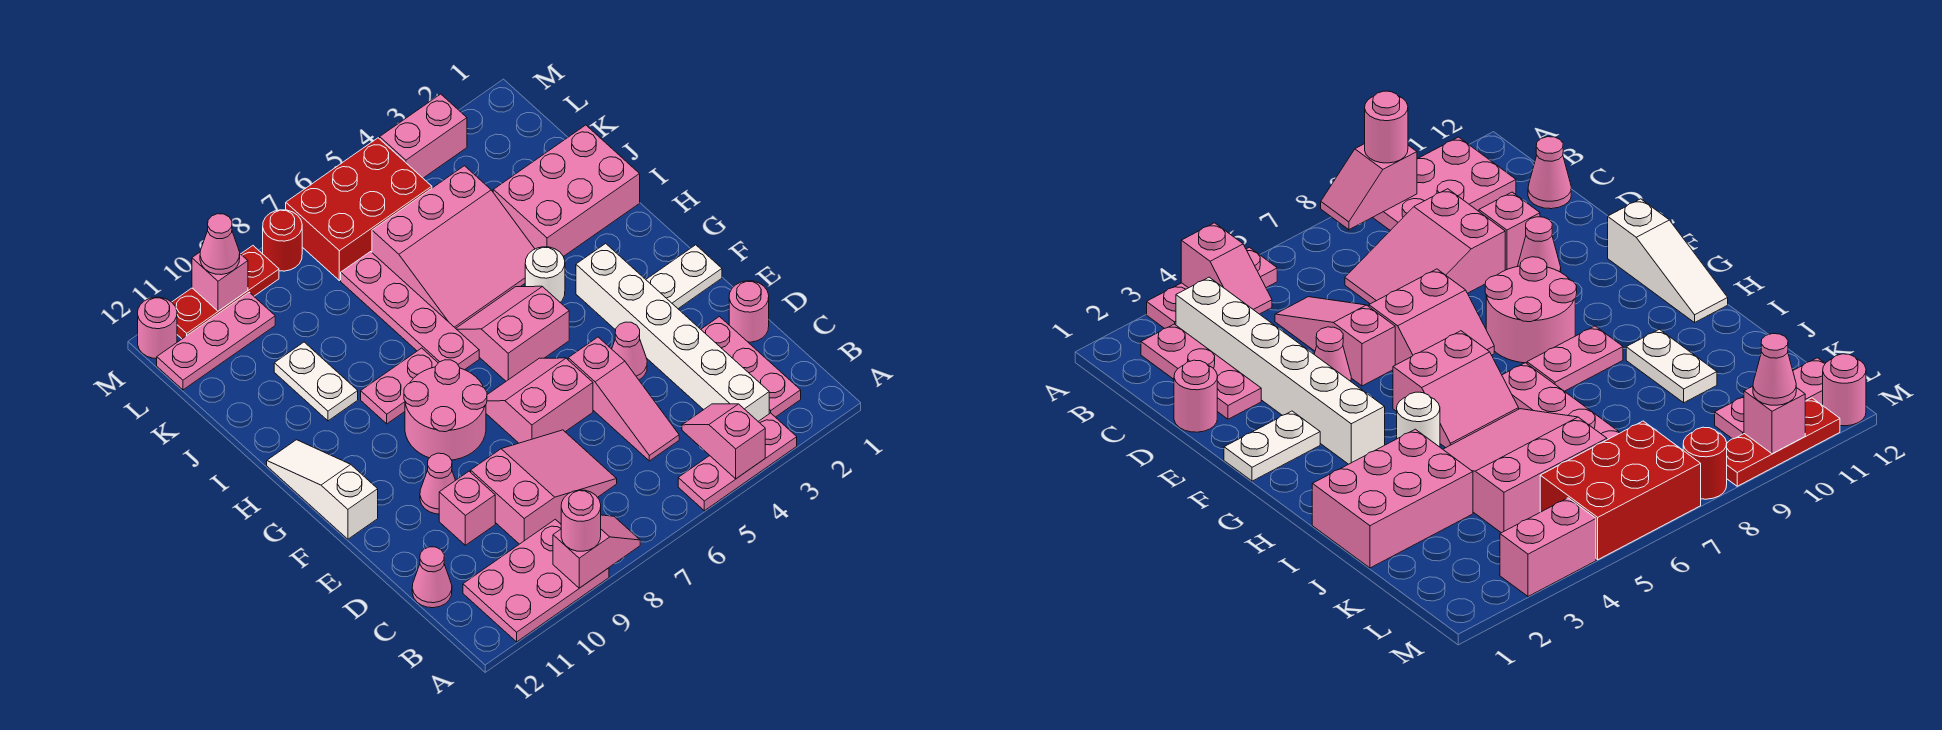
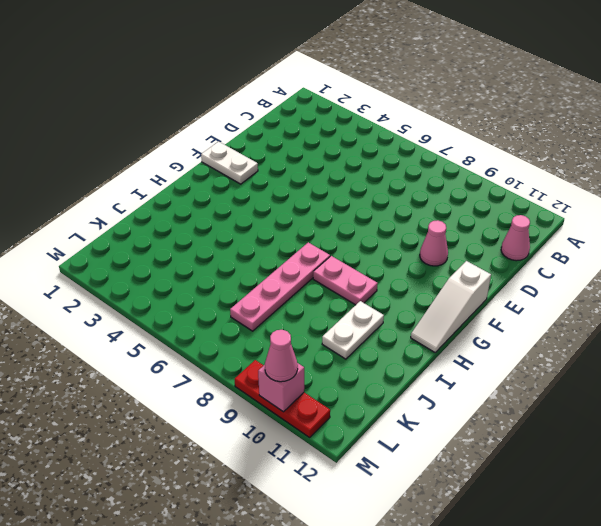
none -> pink plate A3:A5 level 1
none -> pink plate A9:B11 level 1
none -> pink plate B2:D2 level 1
none -> white brick B3:G3 level 1

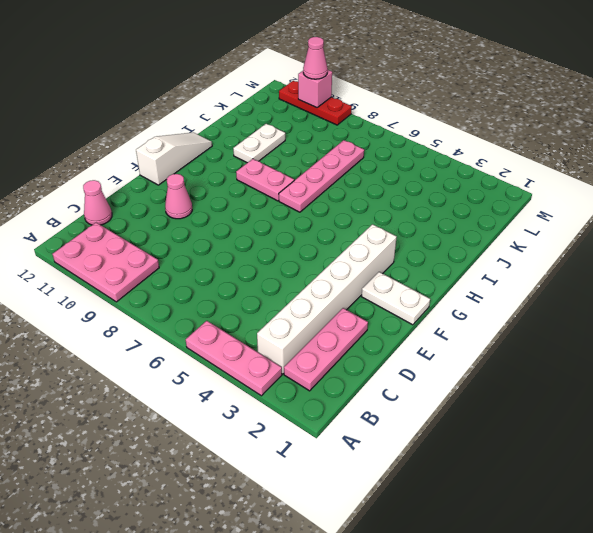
none -> pink slope C5:E5 level 1 top E
none -> pink slope C7:D9 level 1 top 9
none -> pink round brick D1 level 1
none -> pink brick D10 level 1

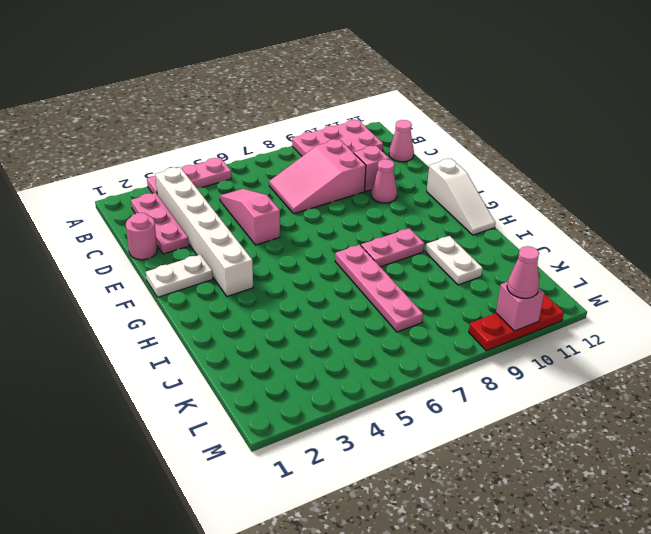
none -> pink cone E4 level 1
none -> pink slope E6:F7 level 1 top E
none -> pink round brick F8:G9 level 1
none -> pink slope G5:H6 level 1 top G

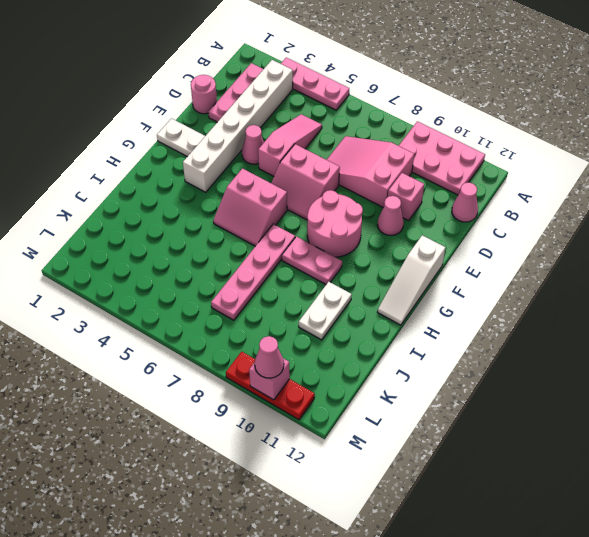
none -> white round brick H4 level 1
none -> pink brick I1:J3 level 1
none -> pink slope I4:K6 level 1 top K
none -> red brick L5:M7 level 1

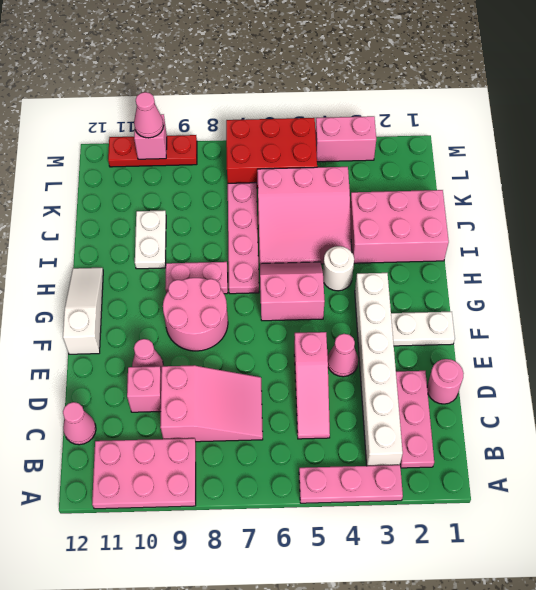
none -> pink slope E6:F7 level 1 top E
none -> pink plate L10:L12 level 1
none -> red round brick M8 level 1
none -> pink round brick M12 level 1

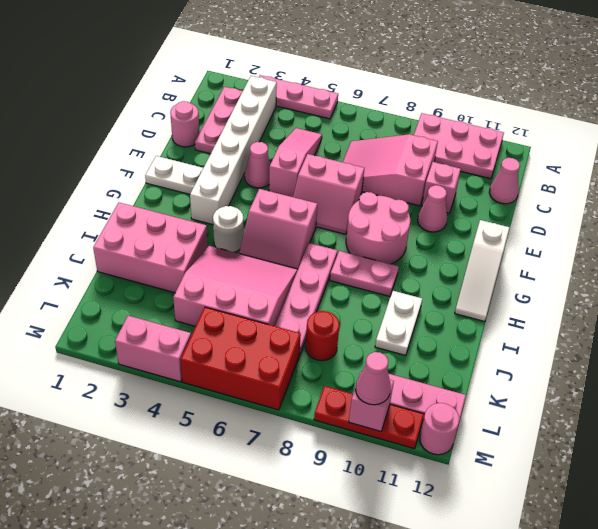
red round brick K8 level 1 -> red round brick M8 level 1
none -> pink slope A4:B4 level 2 top A
none -> pink slope A8:A9 level 2 top 9
none -> pink round brick A9 level 3

